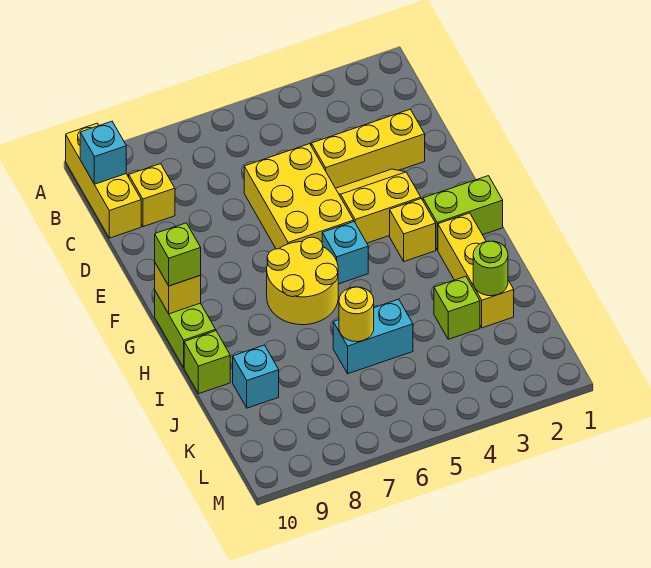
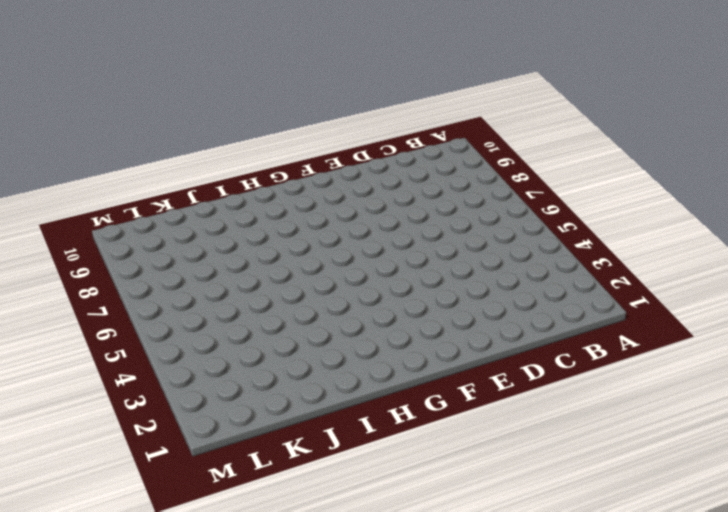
none -> yellow brick A10:C10 level 1
none -> yellow brick C9 level 1
none -> yellow brick D2:D4 level 1

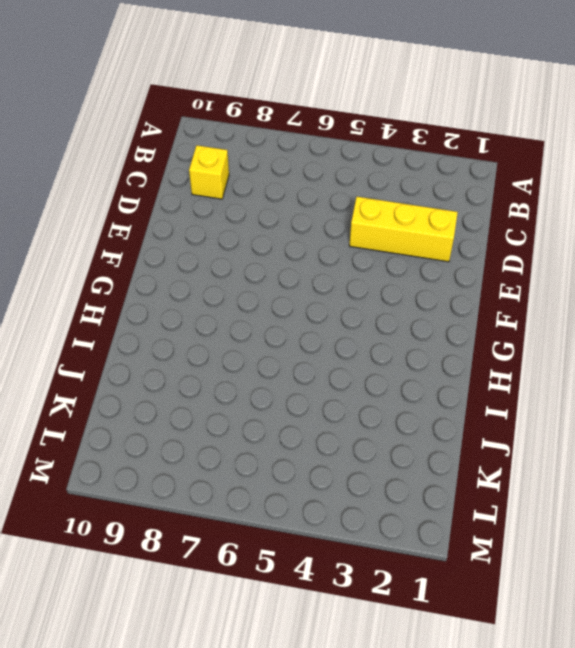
none -> yellow brick A10:C10 level 1
none -> yellow brick D5:F6 level 1
none -> yellow slope E3:F4 level 1 top F

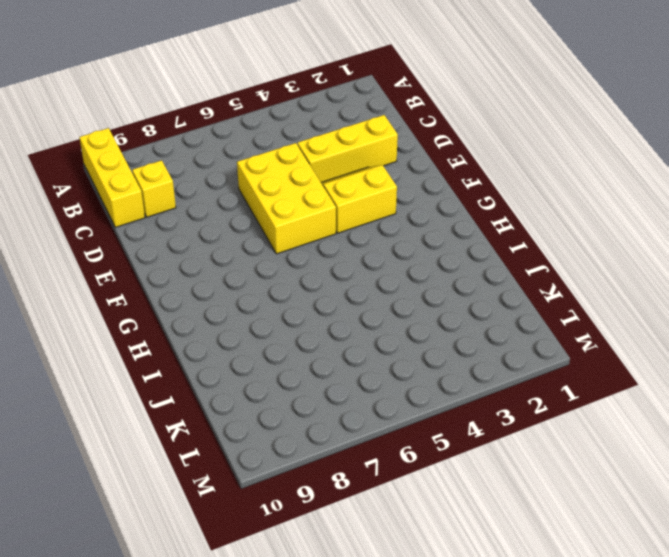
none -> lime brick G1:G2 level 1
none -> yellow brick G3 level 1
none -> cyan brick G5 level 1

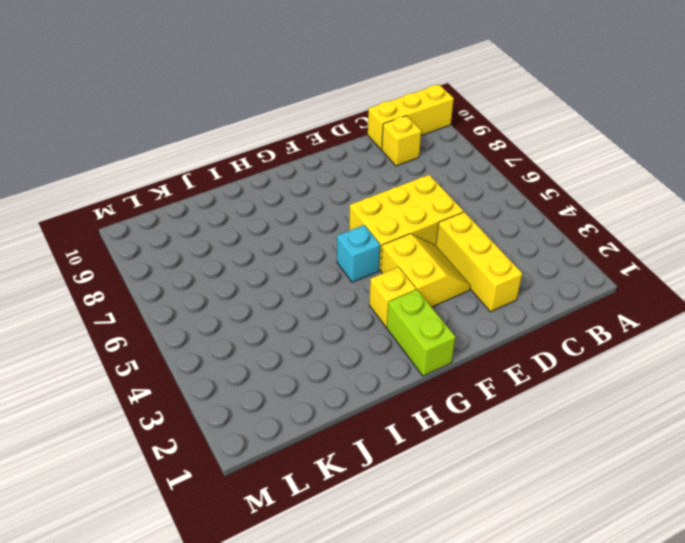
none -> yellow round brick G6:H7 level 1
none -> lime brick G10:H10 level 1
none -> yellow brick H2:J2 level 1

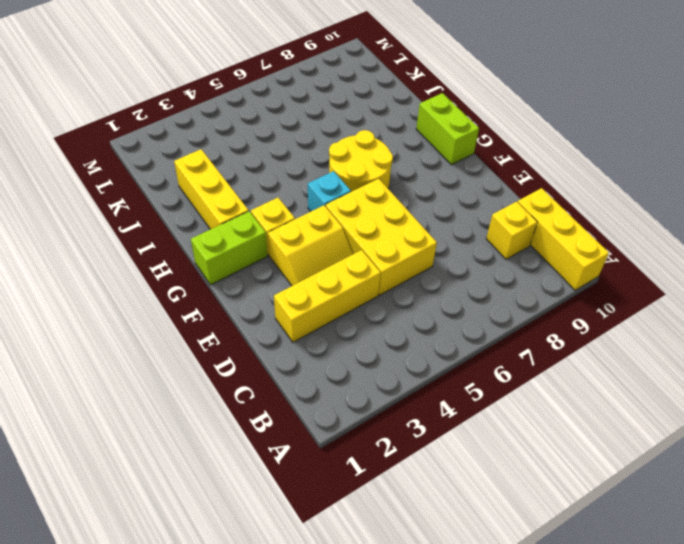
none -> lime brick I10 level 1
none -> lime brick J3 level 1
none -> cyan brick J5:J6 level 1

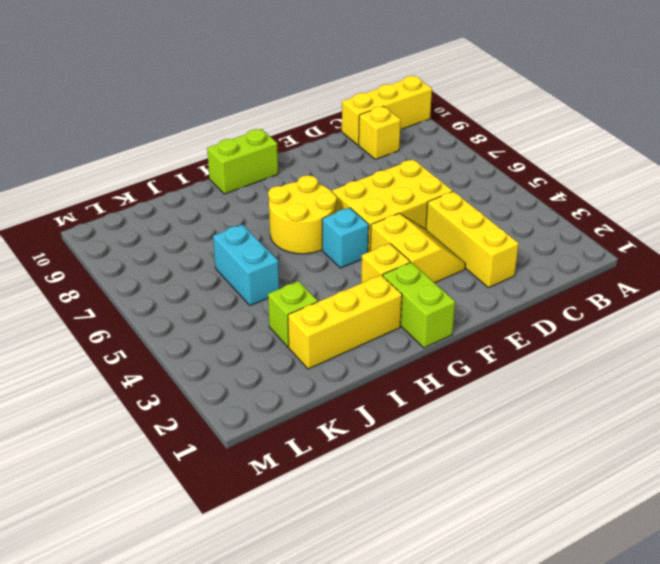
none -> lime brick I10 level 1
none -> cyan brick J9 level 1
none -> cyan brick B10 level 2

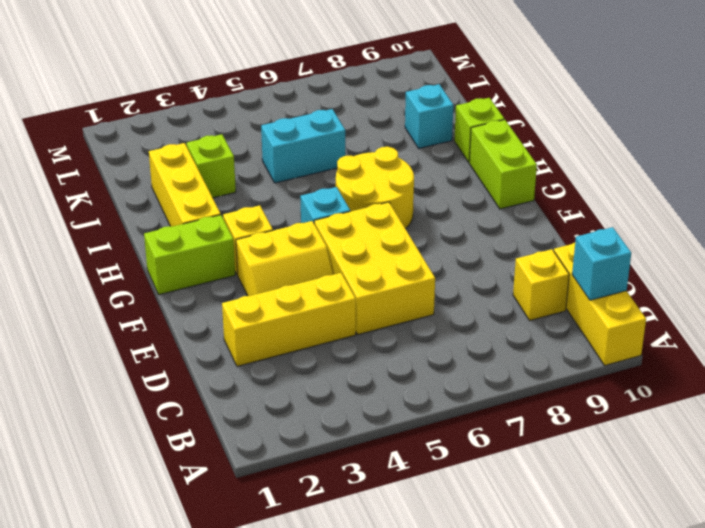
none -> yellow brick G10 level 2
none -> lime round brick J2 level 2
none -> yellow round brick J6 level 2

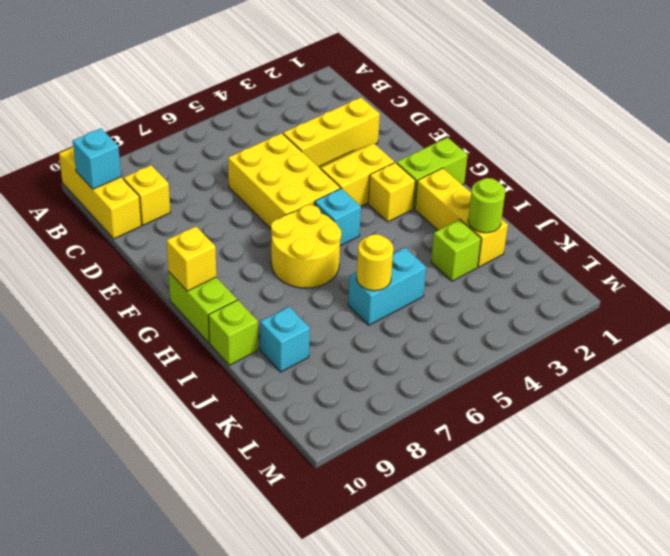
none -> lime brick G10 level 3

